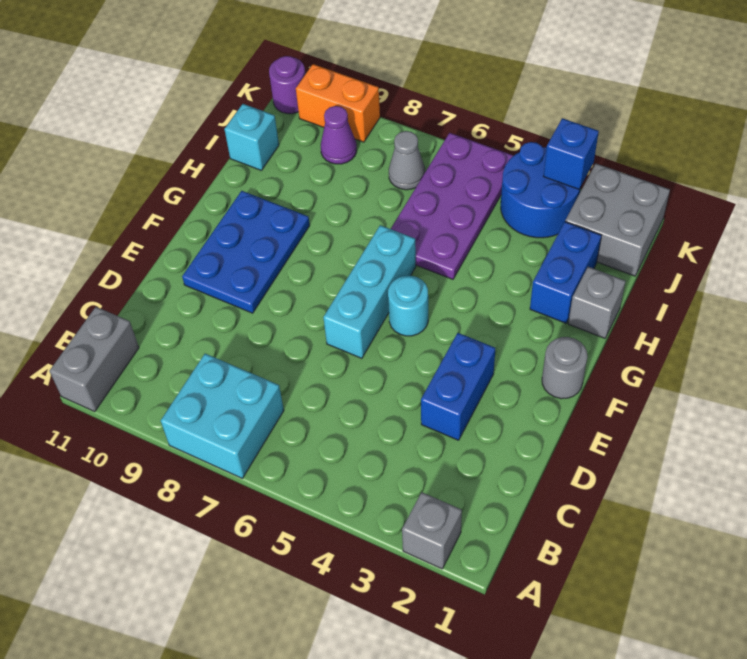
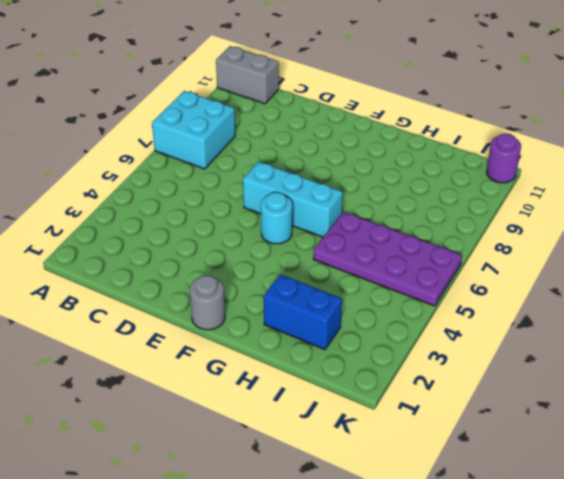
none -> grey brick A2 level 1
none -> blue brick D3:E3 level 1
none -> blue plate E9:G10 level 1

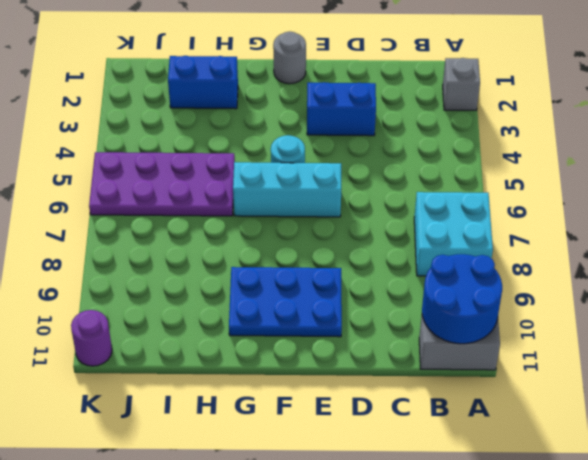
blue round brick A10:B11 level 2 -> blue round brick J3:K4 level 1
none -> grey brick H1 level 1
none -> cyan brick I11 level 1
none -> grey brick J1:K2 level 1

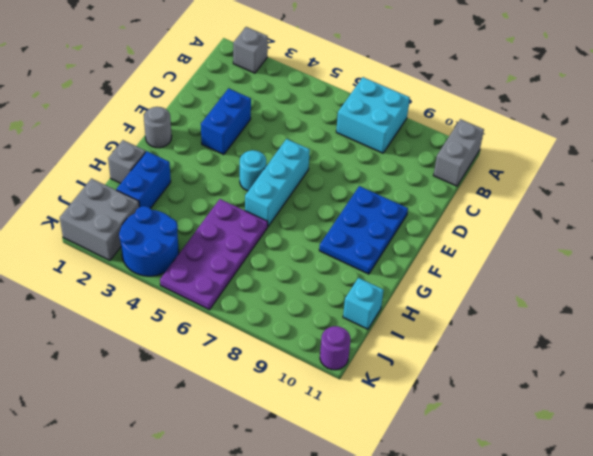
none -> grey cone J7 level 1
none -> purple cone J9 level 1
none -> orange brick K9:K10 level 1

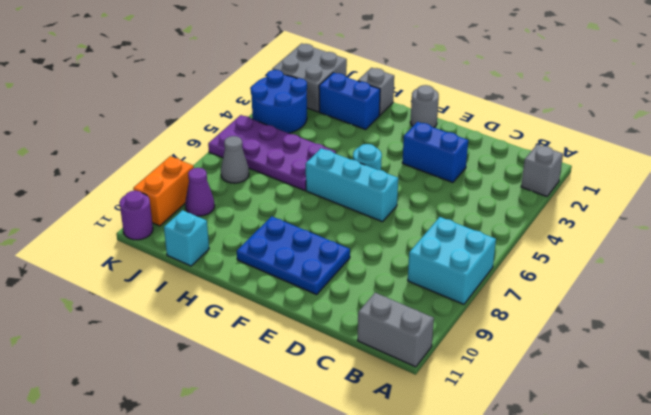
none -> blue brick K3 level 2

